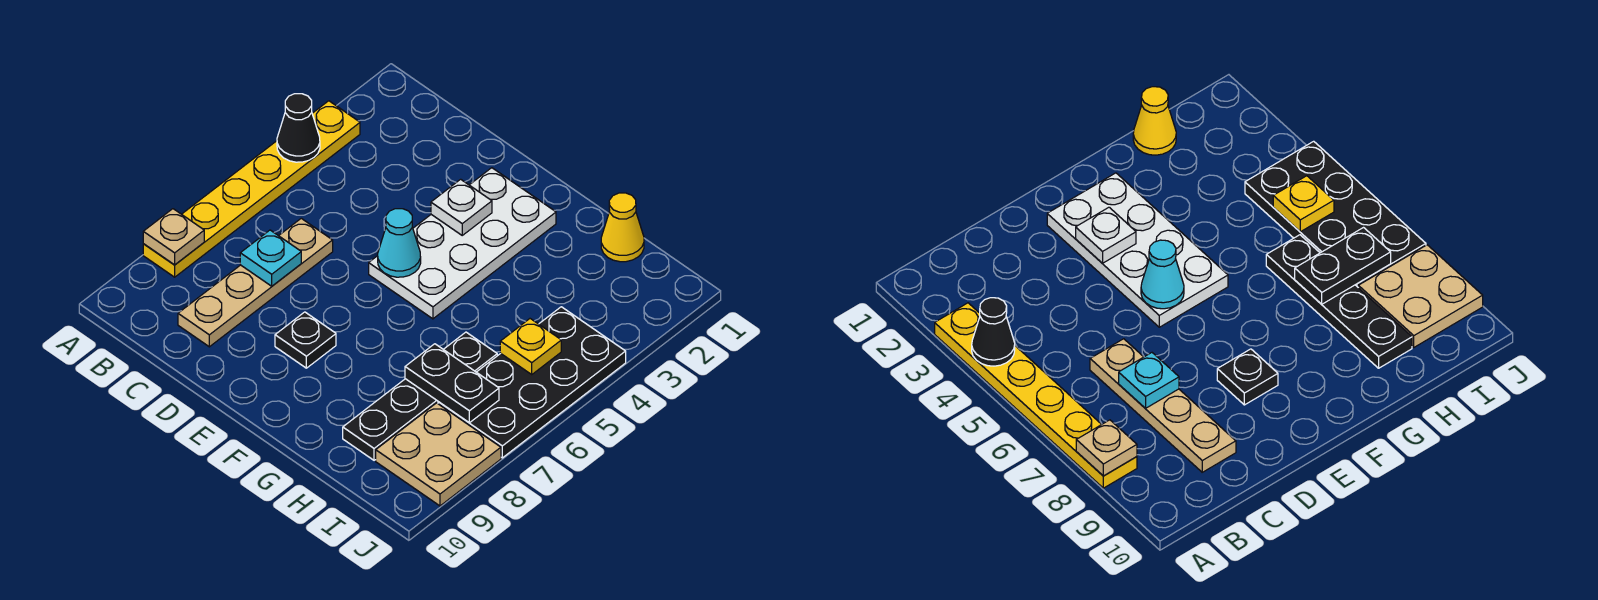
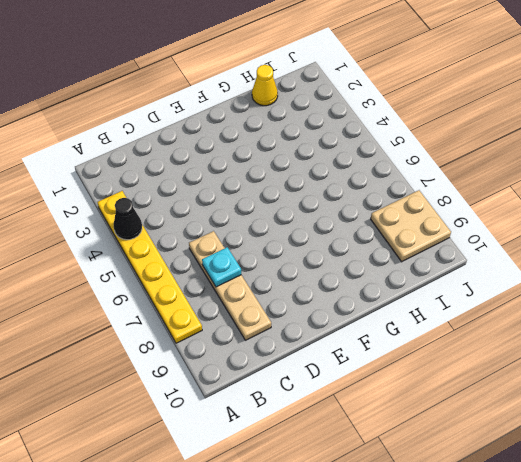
none -> white plate E2:F5 level 1
none -> black plate E8 level 1
none -> black plate H6:H9 level 1

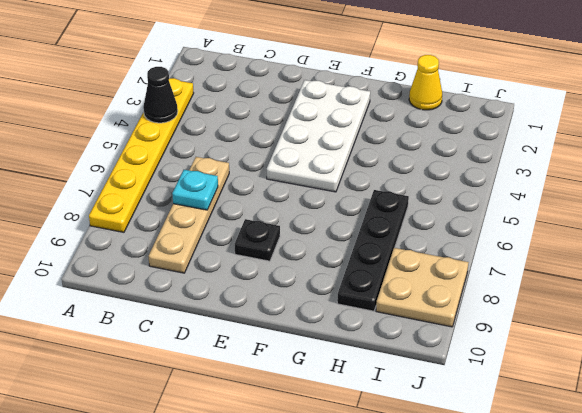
none -> black plate I4:J7 level 1
none -> tan plate A8 level 2
none -> white plate E3 level 2

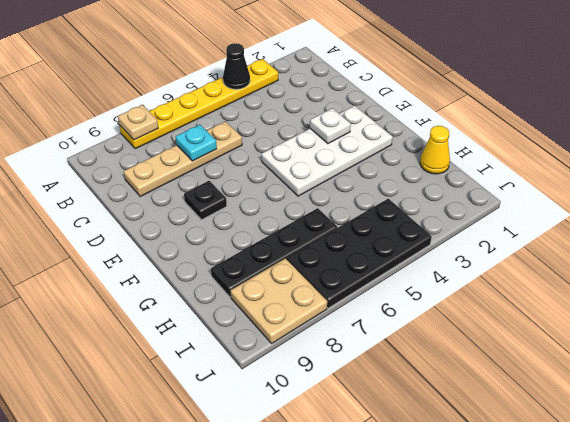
none -> cyan cone E5 level 2
none -> black plate H7:I7 level 2
none -> yellow plate I5 level 2

